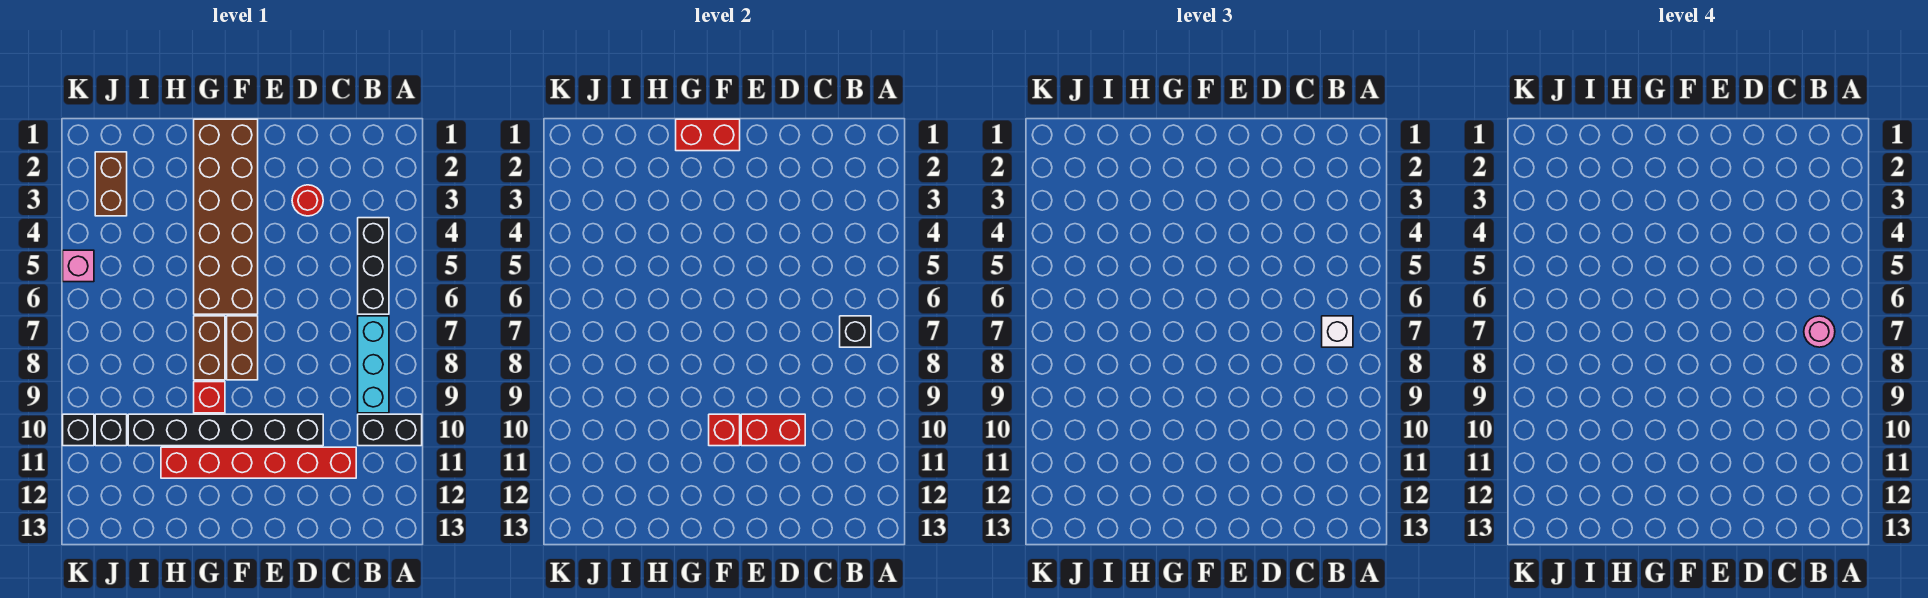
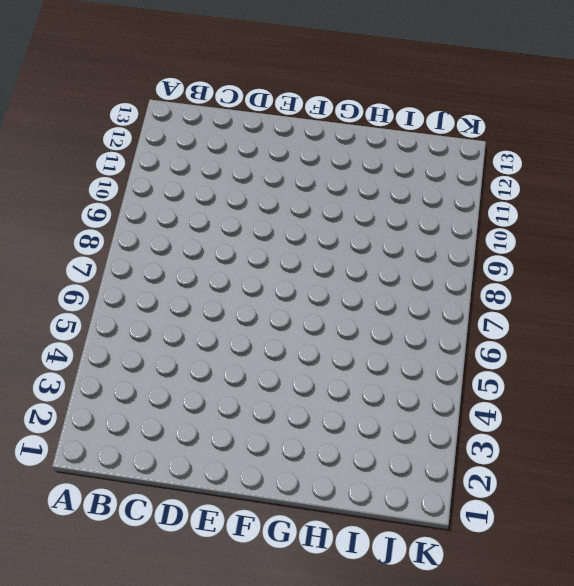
none -> black brick A10:B10 level 1
none -> black brick B4:B6 level 1
none -> cyan brick B7:B9 level 1

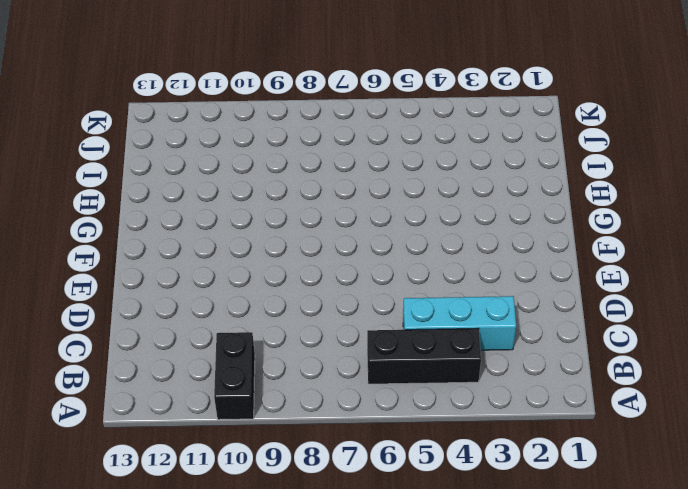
cyan brick C3:C5 level 1 -> cyan brick B7:B9 level 1
none -> red brick C11:H11 level 1
none -> red round brick D3 level 1
none -> black brick D10:I10 level 1

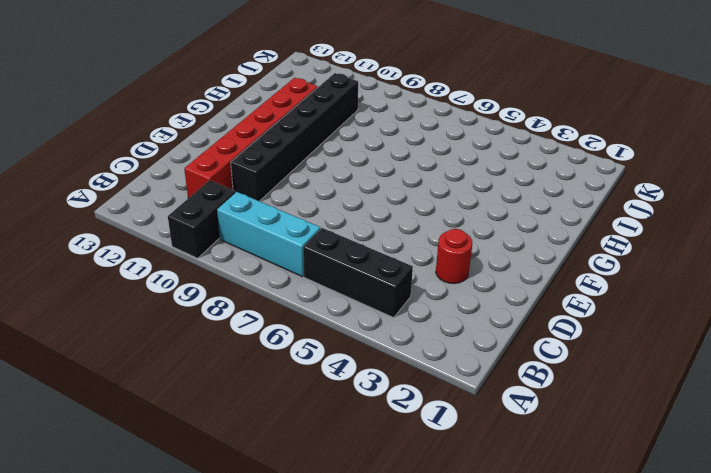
none -> brown brick F1:G6 level 1
none -> brown brick F7:F8 level 1
none -> brown brick G7:G8 level 1

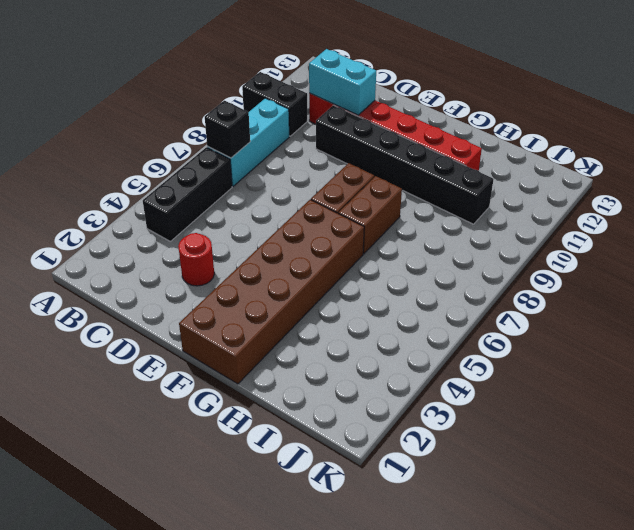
cyan brick C11:D11 level 2 -> none
none -> red brick G9 level 1
none -> brown brick J2:J3 level 1
none -> black brick J10 level 1

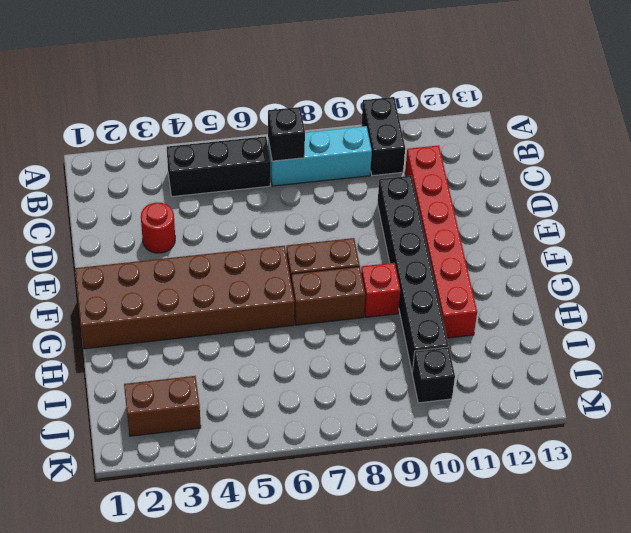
none -> pink brick K5 level 1
none -> black brick K10 level 1
none -> red brick D10:E10 level 2

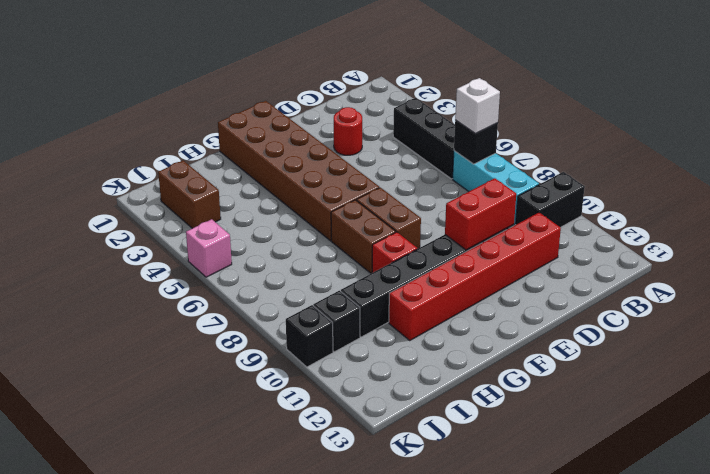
none -> red brick F1:G1 level 2
none -> red brick F10 level 2
none -> pink round brick B7 level 4

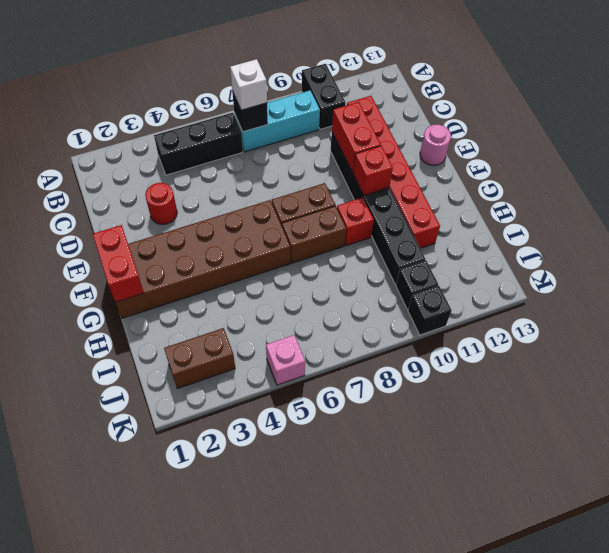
pink round brick E13 level 1 -> pink round brick B7 level 4

